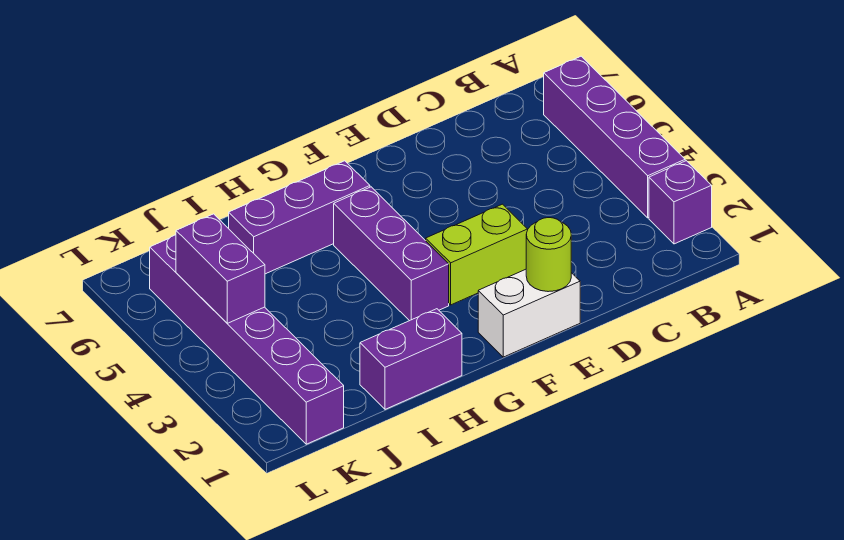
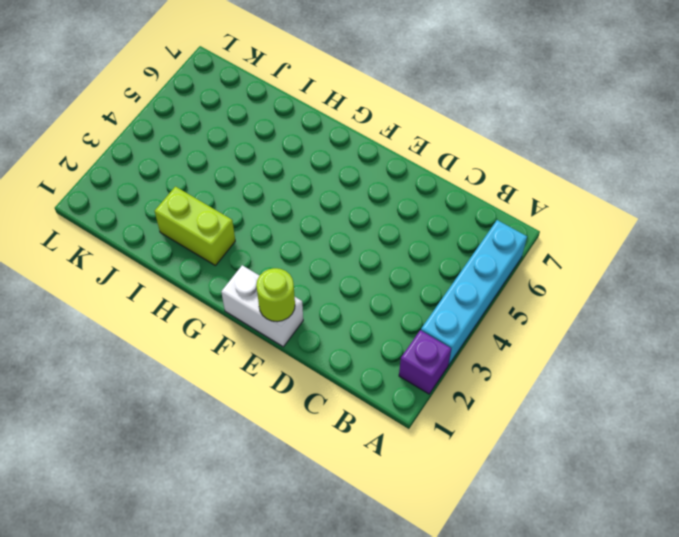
cyan brick A3:A6 level 1 -> purple brick A3:A6 level 1
lime brick H2:I2 level 1 -> lime brick E3:F3 level 1
none -> purple brick G3:G5 level 1
none -> purple brick G6:I6 level 1

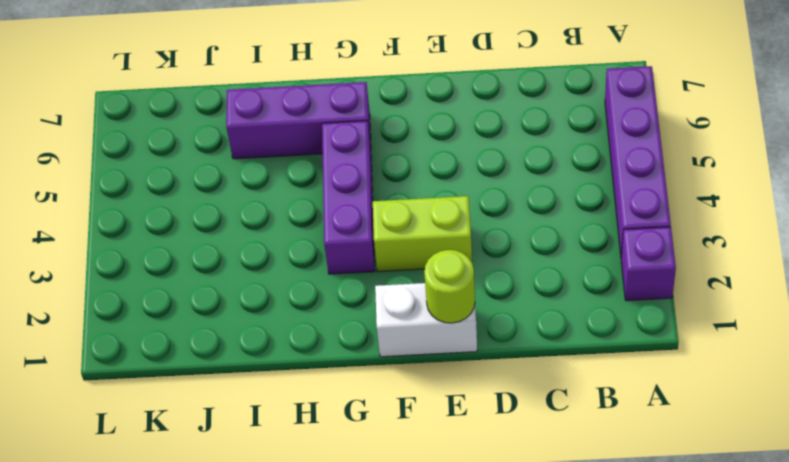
none -> purple brick H1:I1 level 1
none -> purple brick K1:K6 level 1

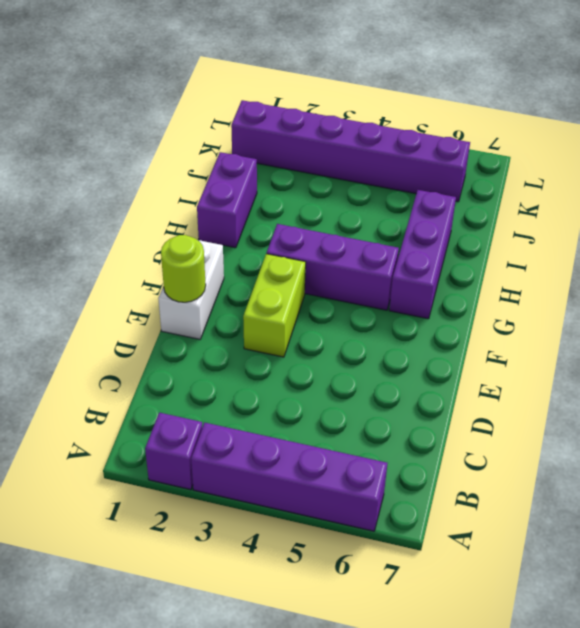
none -> purple brick K4:K5 level 2

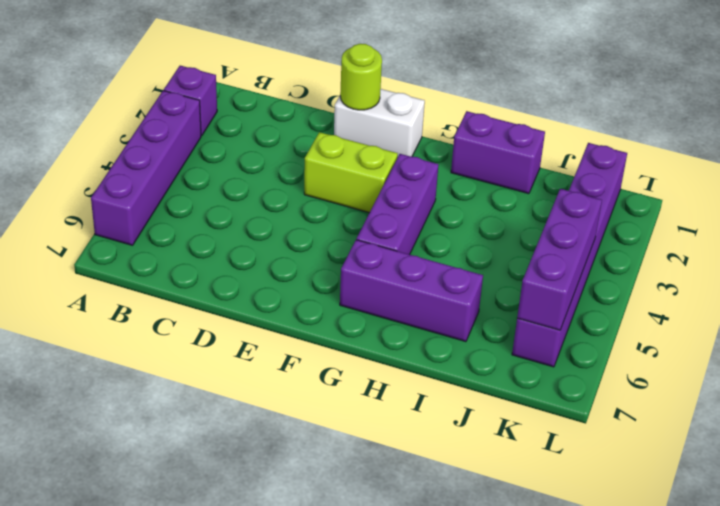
purple brick K4:K6 level 2 -> purple brick K4:K5 level 2

